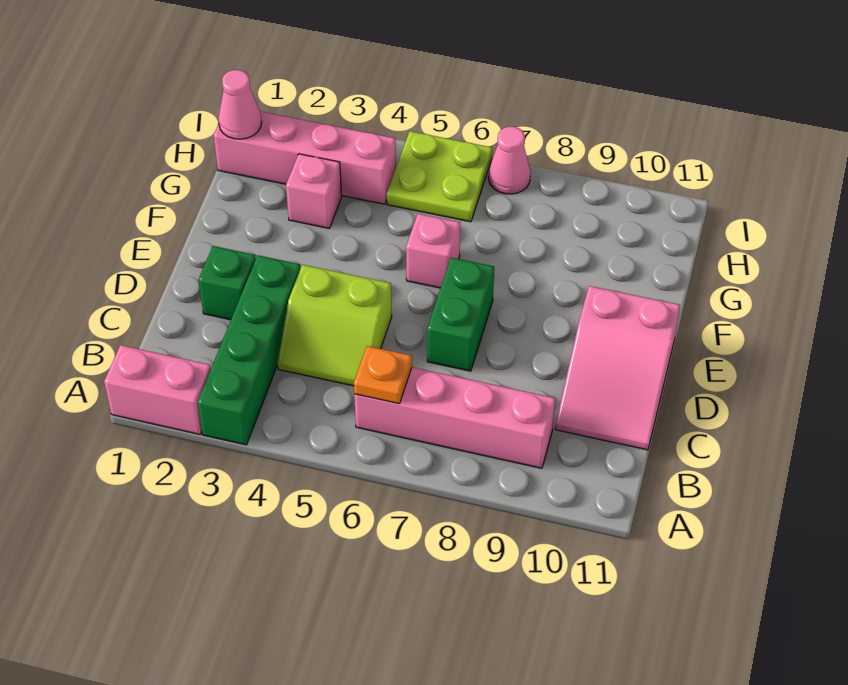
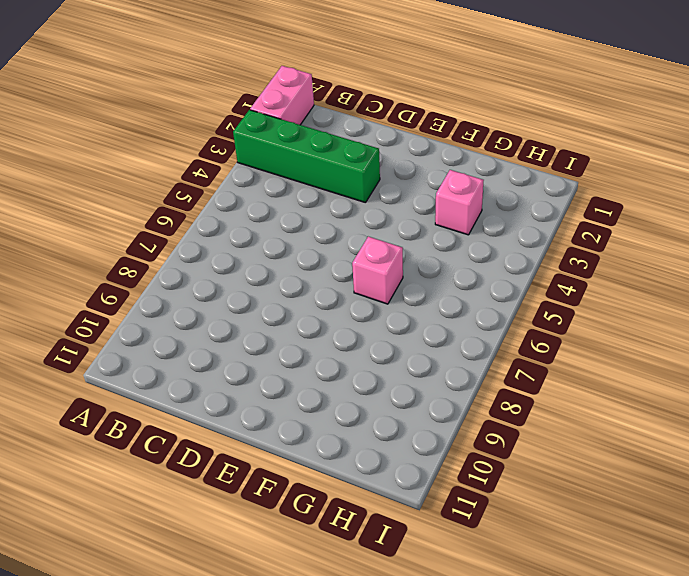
none -> pink brick B6:B9 level 1
none -> lime slope C4:D5 level 1 top D
none -> pink slope C10:E11 level 1 top E

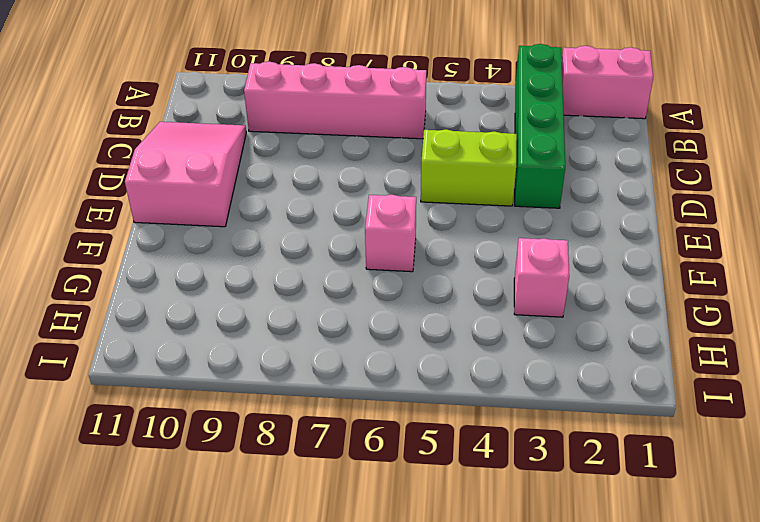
none -> green brick D2 level 1
none -> green brick D7:E7 level 1
none -> pink brick H1:H4 level 1

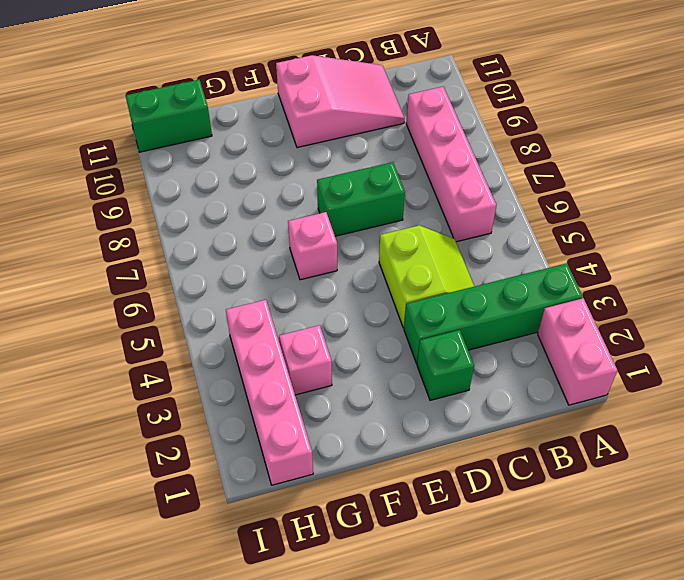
green brick H11:I11 level 1 -> none
none -> lime plate H5:I6 level 1
none -> pink cone I7 level 1
none -> orange plate B6 level 2

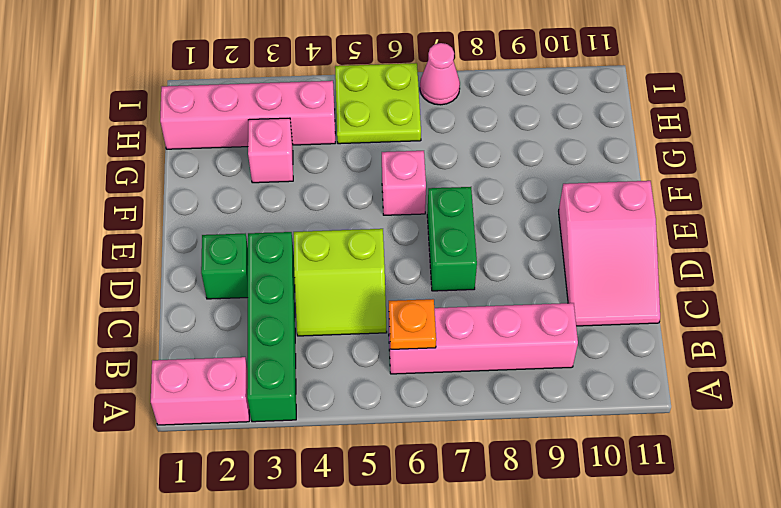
none -> pink cone H1 level 2

